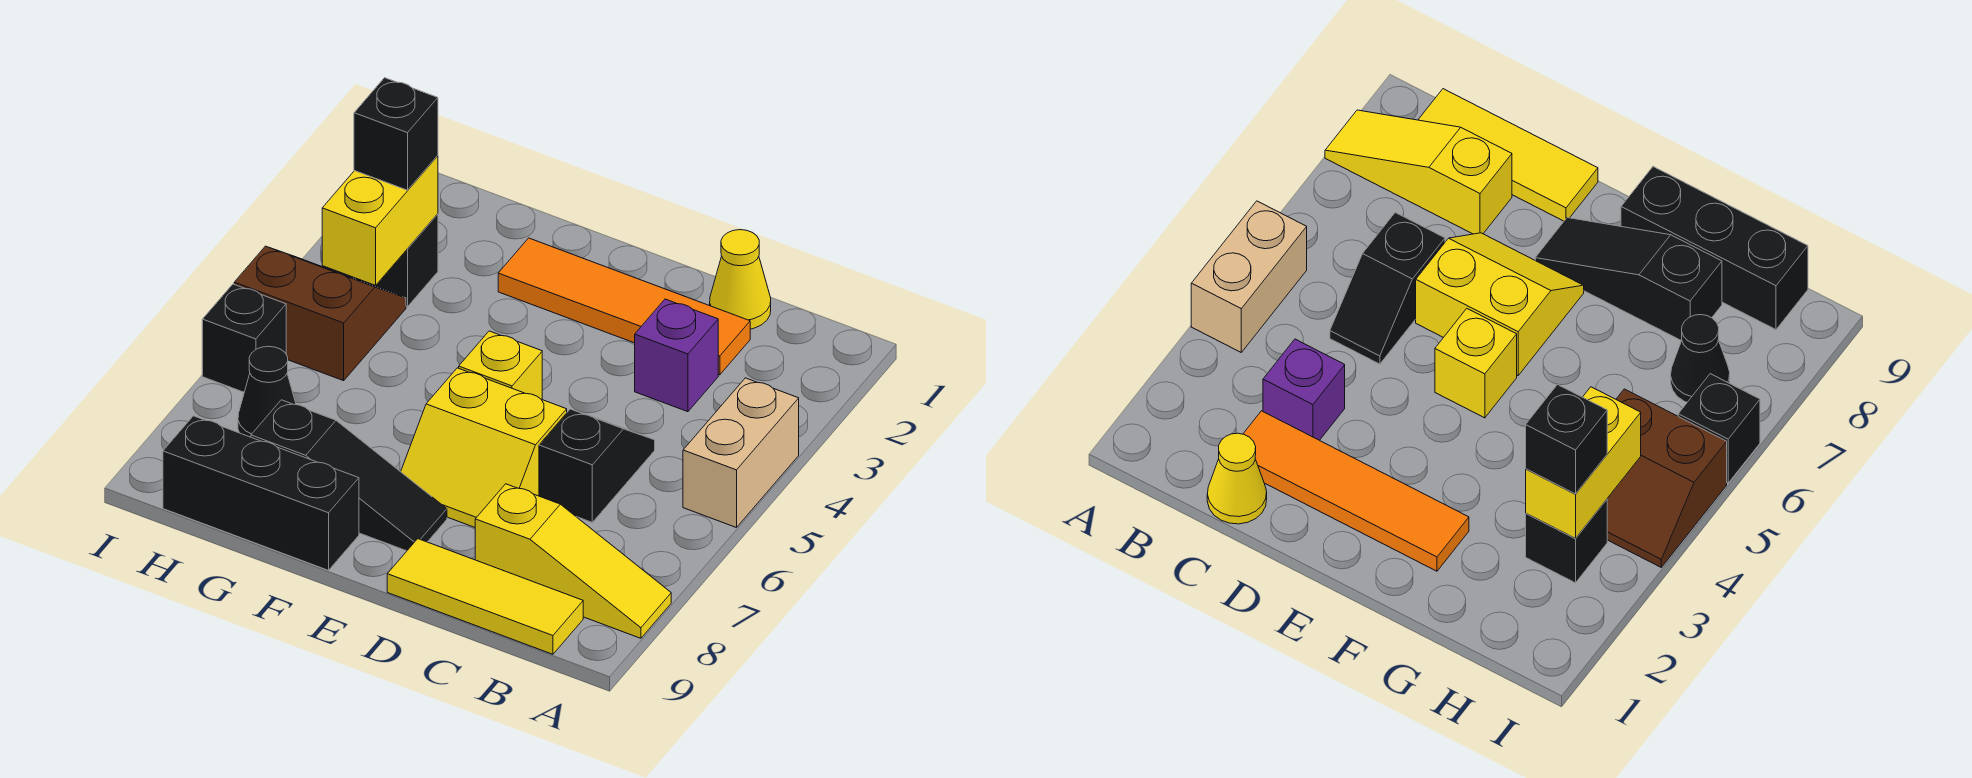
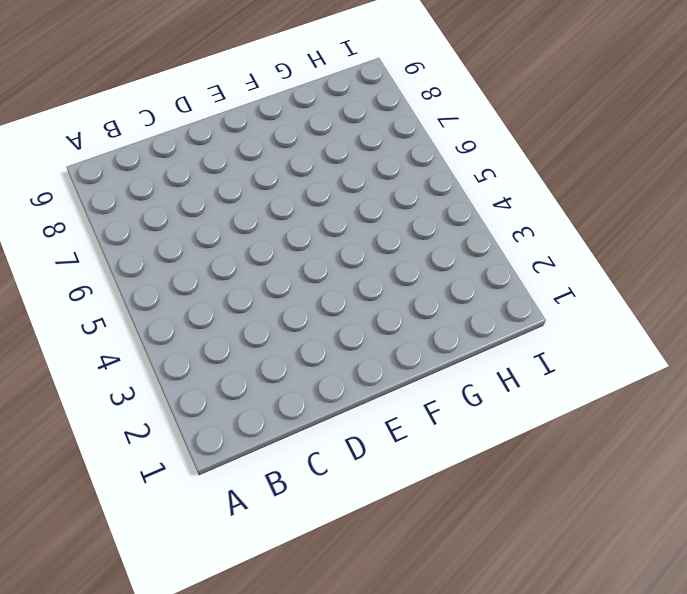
none -> tan brick A4:A5 level 1
none -> yellow slope A8:C8 level 1 top C
none -> yellow tile B9:D9 level 1

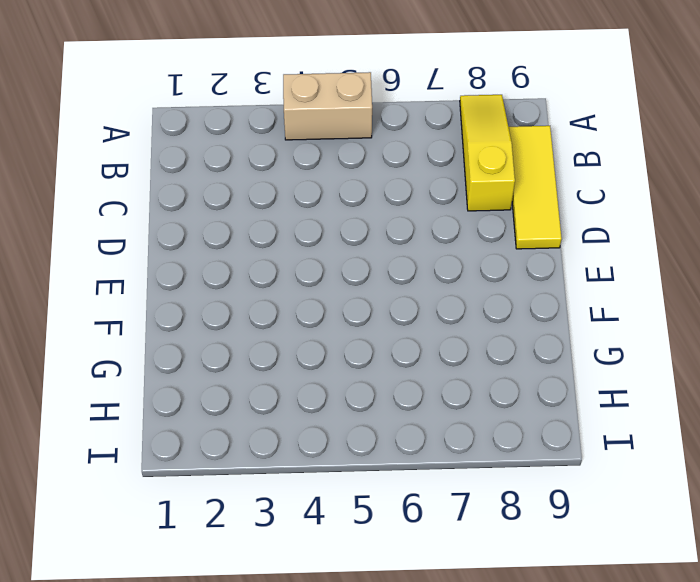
none -> yellow cone C1 level 1
none -> orange tile C2:F2 level 1
none -> purple brick C3 level 1

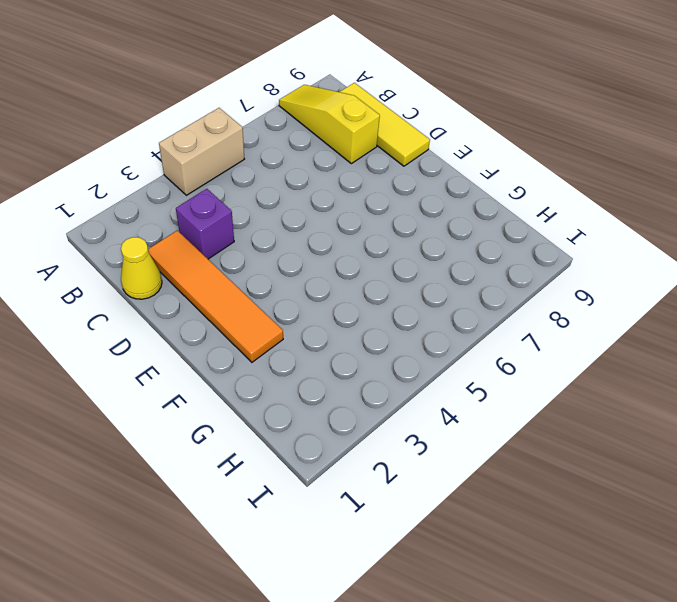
none -> black slope C5:C6 level 1 top 6
none -> yellow slope D6:E7 level 1 top 6
none -> yellow brick E5 level 1

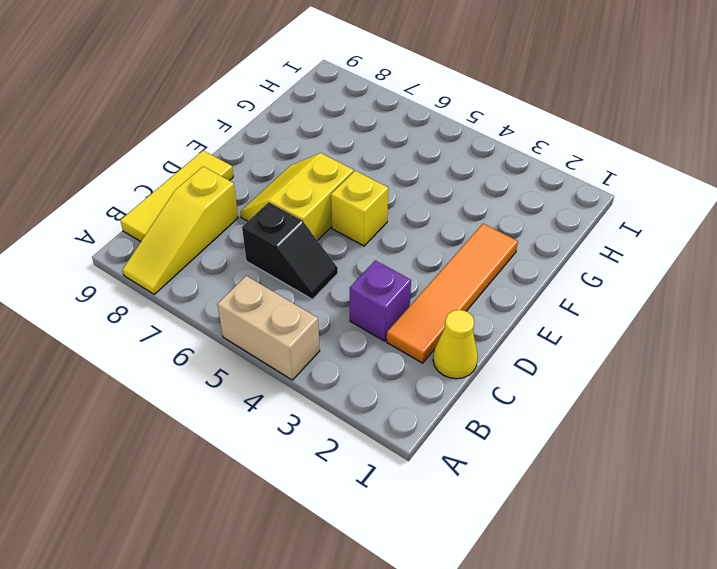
none -> black slope E8:G8 level 1 top G
none -> black brick F9:H9 level 1
none -> black brick H3 level 1

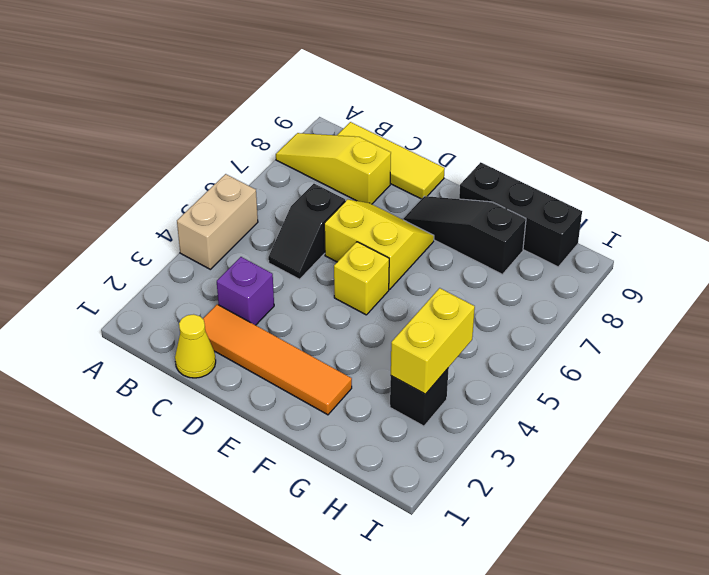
none -> brown slope H4:I5 level 1 top 5
none -> black cone H7 level 1
none -> black brick I6 level 1

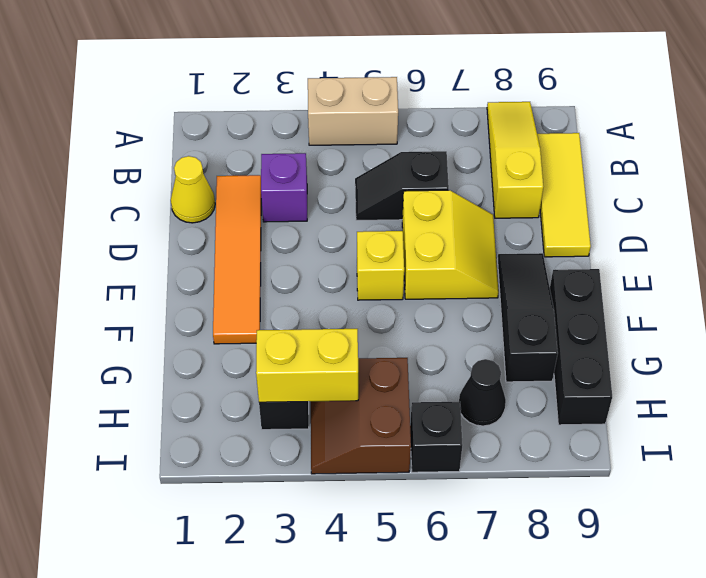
none -> black brick H3 level 3

